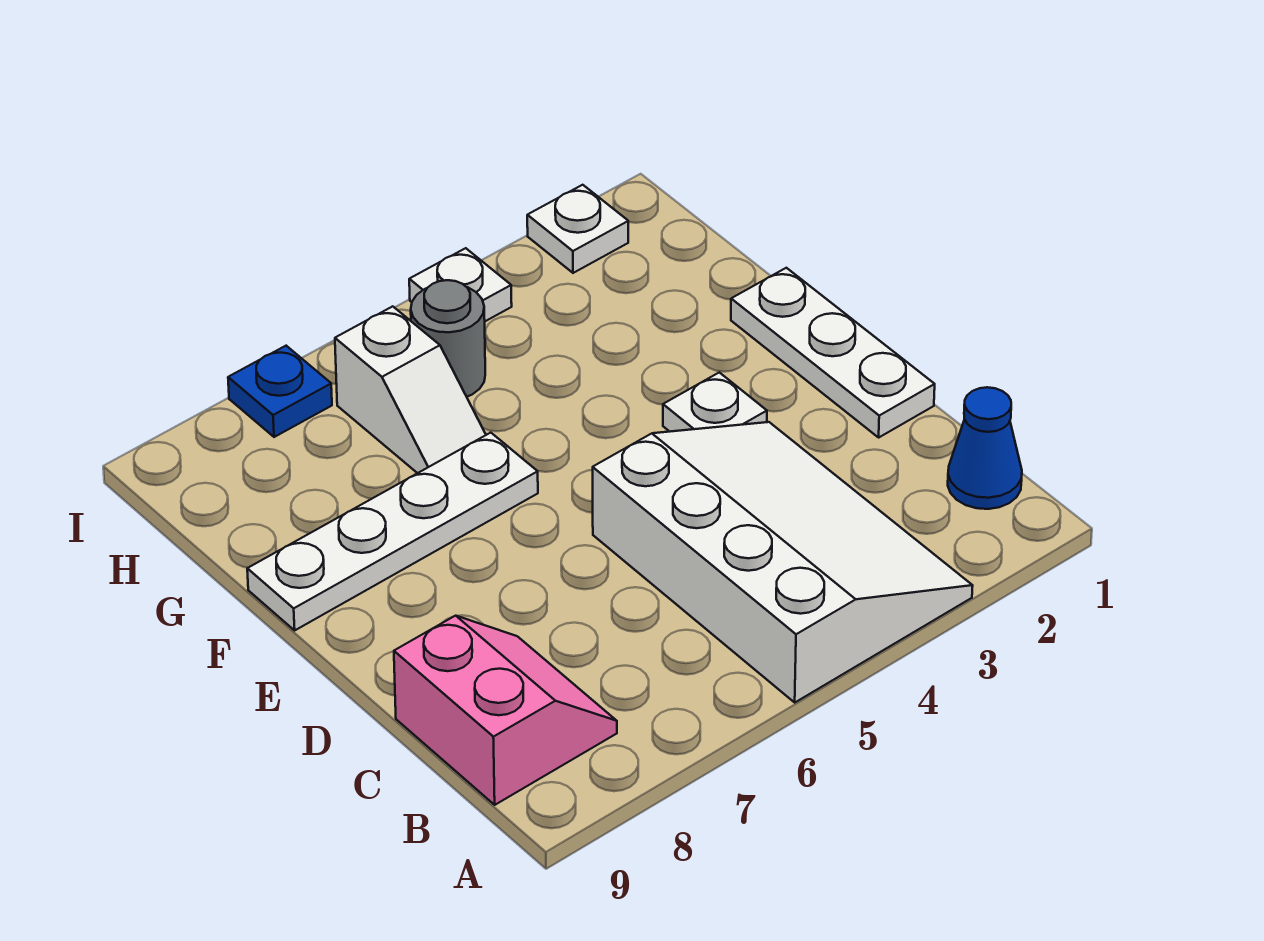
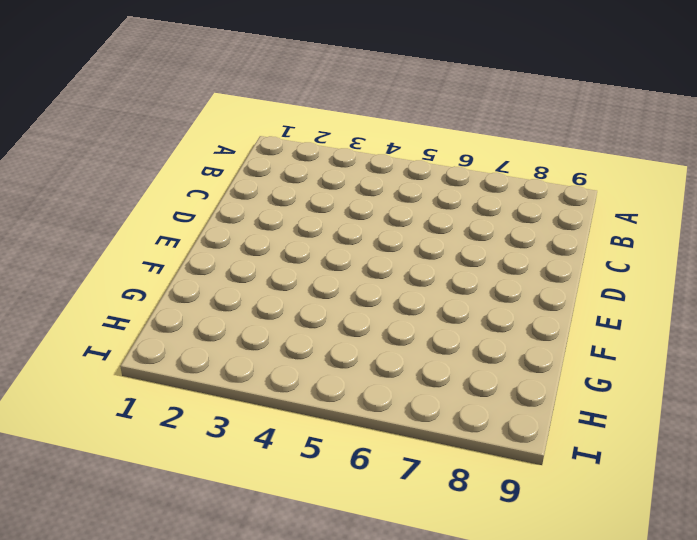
none -> white slope A3:D5 level 1 top 5
none -> blue cone B1 level 1

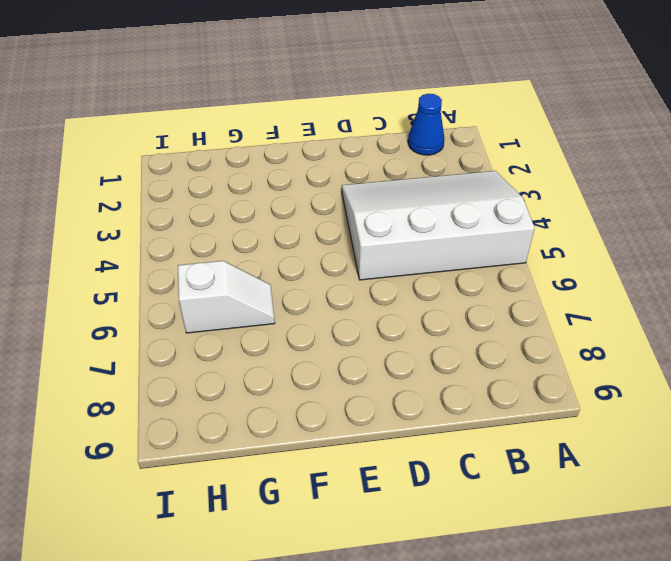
none -> pink slope B8:C9 level 1 top 9
none -> white plate D1:F1 level 1

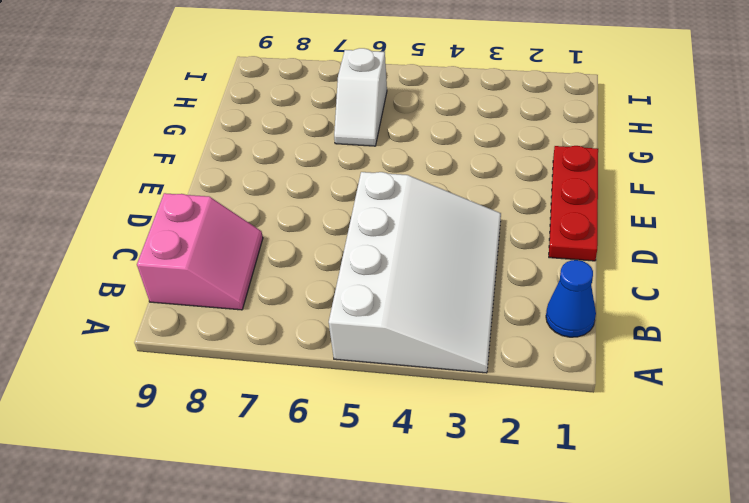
red plate D1:F1 level 1 -> white plate D1:F1 level 1
none -> white plate E3 level 1
none -> white plate F6:F9 level 1

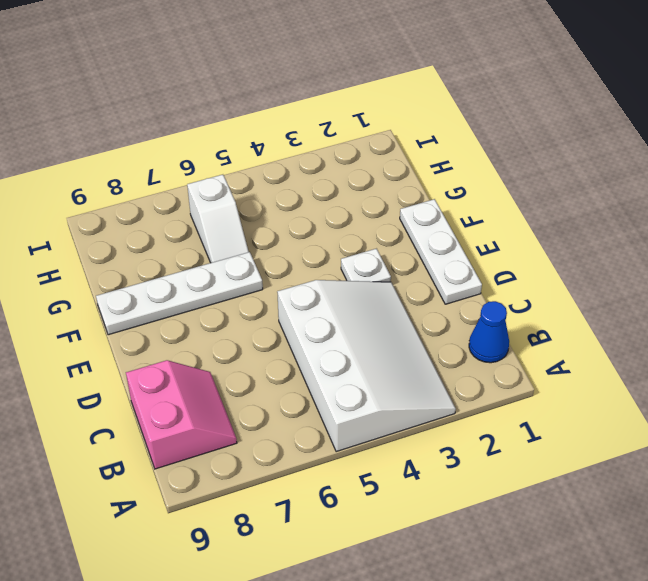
none -> grey round brick H5 level 1
none -> white plate I2 level 1

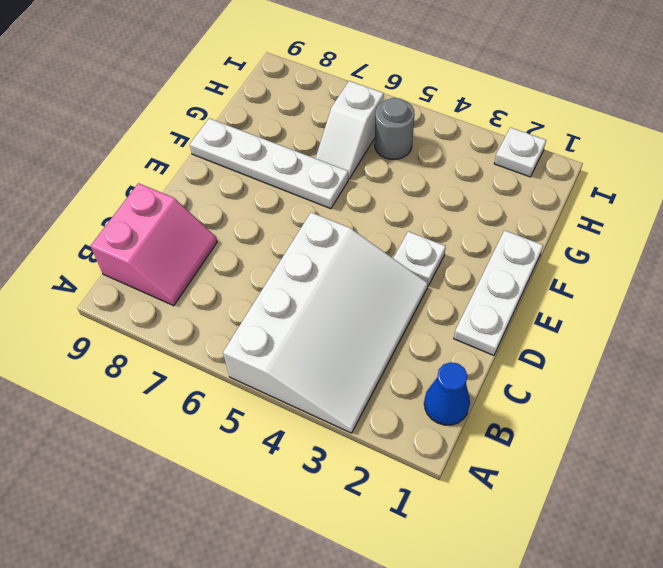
none -> white plate I4 level 1
none -> blue plate I7 level 1

